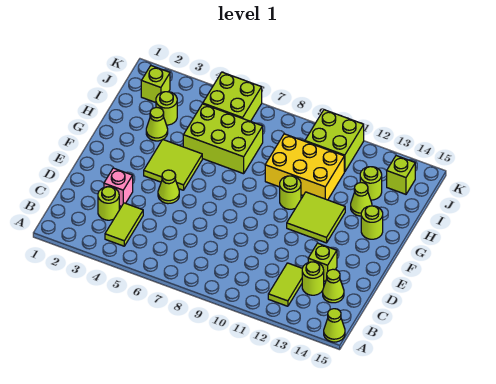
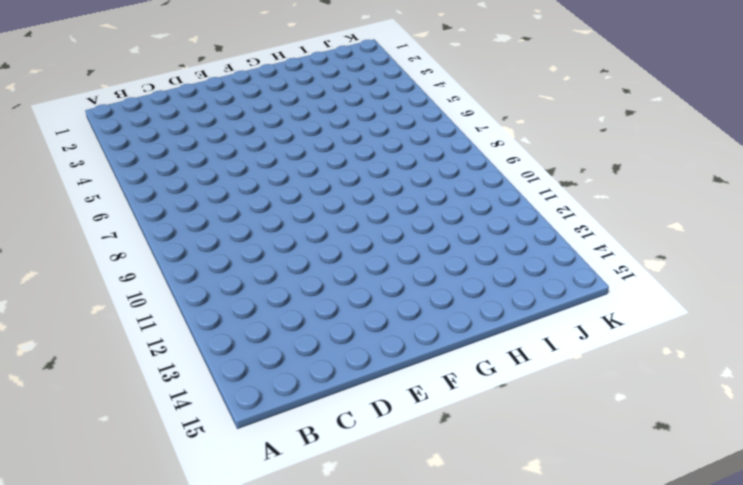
none -> lime cone A15 level 1
none -> lime tile B4:C4 level 1
none -> lime tile B12:C12 level 1

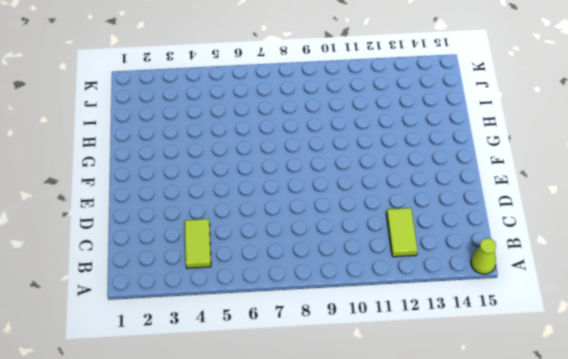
none -> lime round brick C3 level 1
none -> lime round brick C13 level 1
none -> lime cone C14 level 1

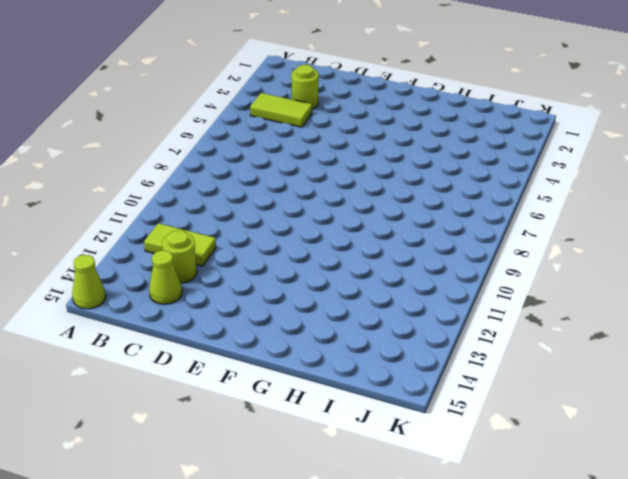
none -> pink brick D3 level 1
none -> lime brick D13 level 1
none -> lime cone E5 level 1

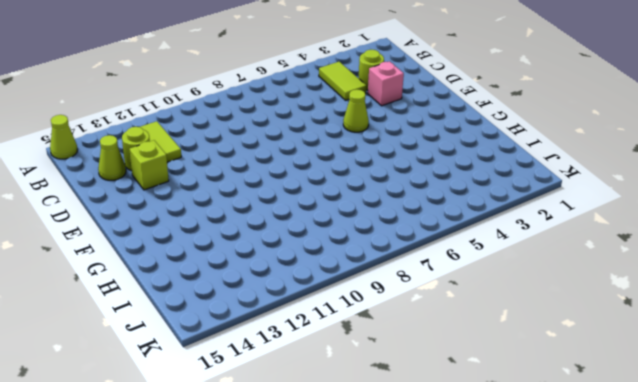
none -> lime tile F4:G5 level 1
none -> lime tile F11:G12 level 1
none -> lime round brick G10 level 1

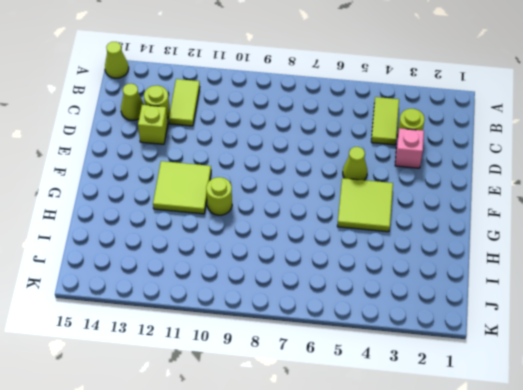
none -> lime round brick G14 level 1
none -> lime cone H3 level 1
none -> lime brick H5:I7 level 1

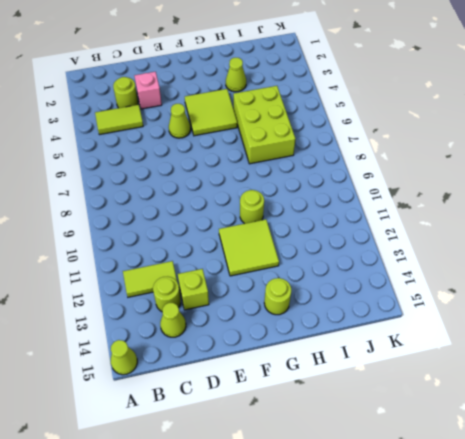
none -> yellow brick H9:I11 level 1
none -> lime cone H13 level 1
none -> lime round brick I3 level 1

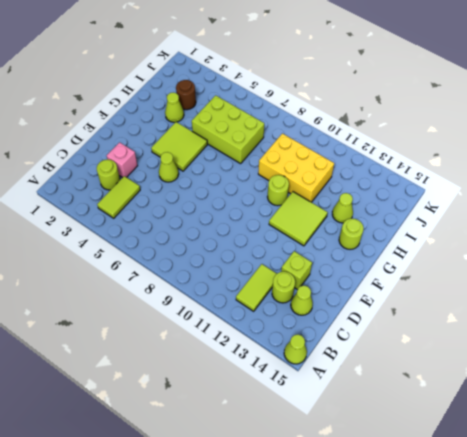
brown round brick I3 level 1 -> lime round brick I3 level 1
none -> lime round brick I13 level 1
none -> lime brick J2 level 1
none -> lime brick J5:K6 level 1

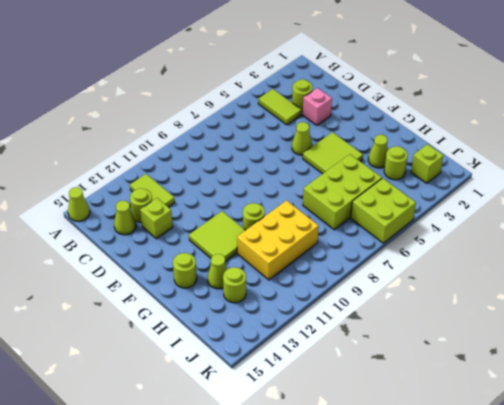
none -> lime brick J10:K11 level 1
none -> lime brick J14 level 1

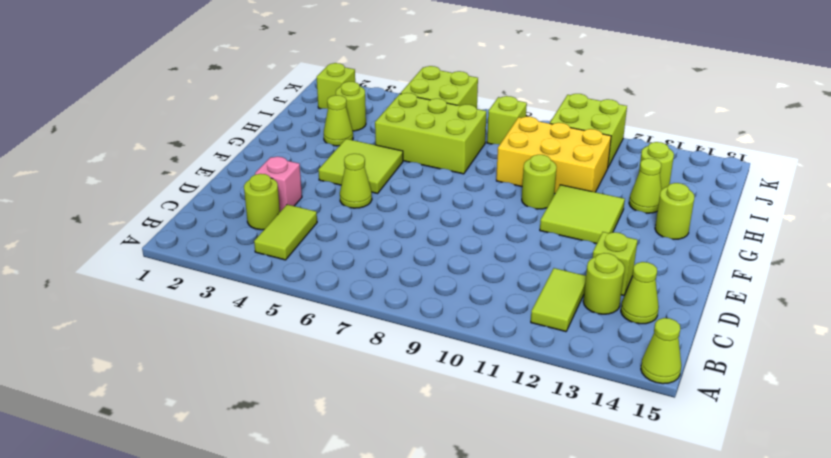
lime brick J8 level 1 -> lime brick J14 level 1

